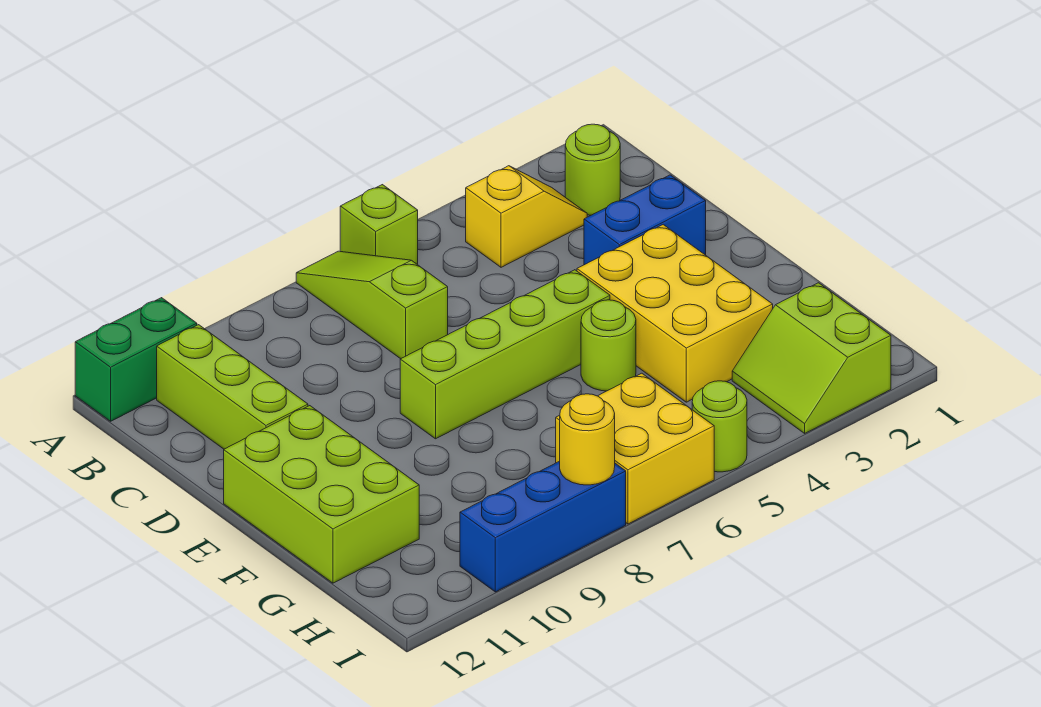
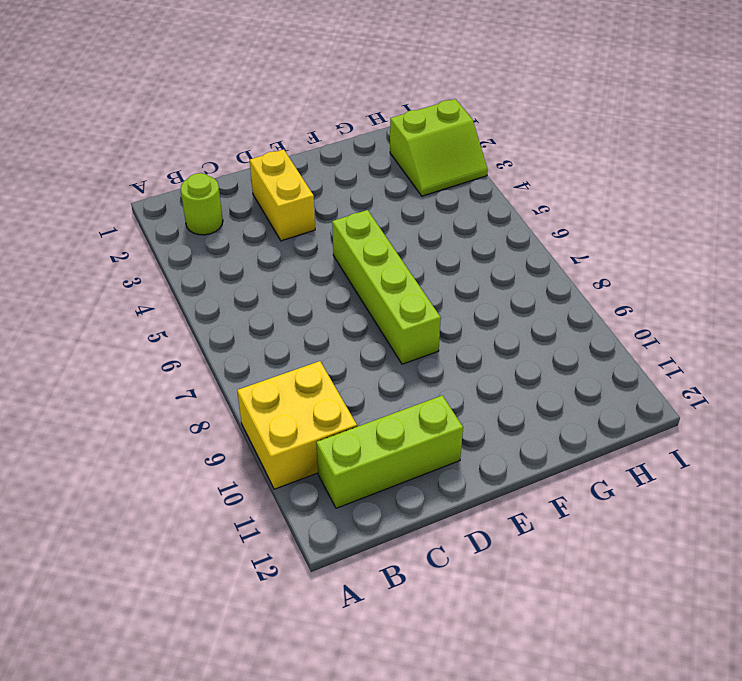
yellow brick A9:B10 level 1 -> yellow brick H6:I7 level 1
yellow brick D2:D3 level 1 -> blue brick D2:D3 level 1
none -> lime brick A6 level 1
none -> lime slope A7:C7 level 1 top C
none -> green brick A11:A12 level 1

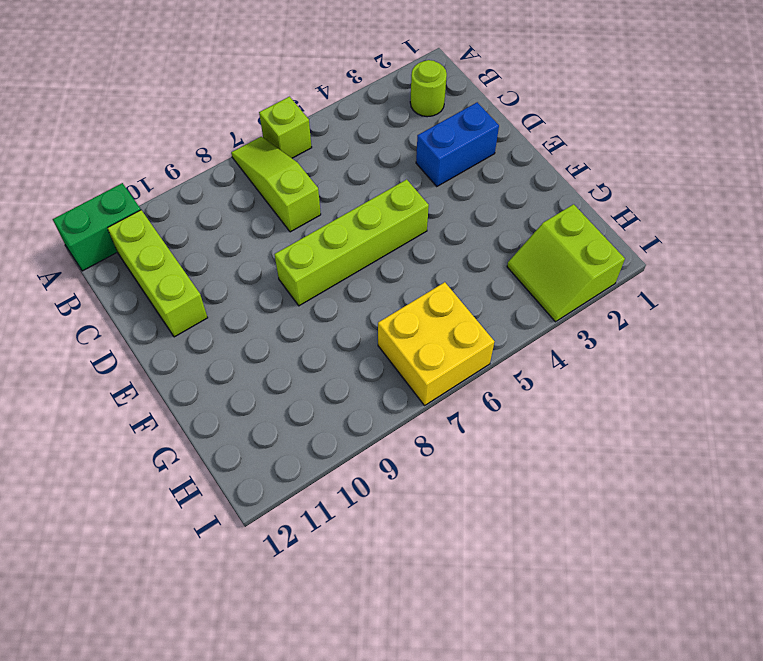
none -> yellow slope B3:B4 level 1 top 4
none -> yellow brick E3:G4 level 1
none -> lime brick E11:G12 level 1

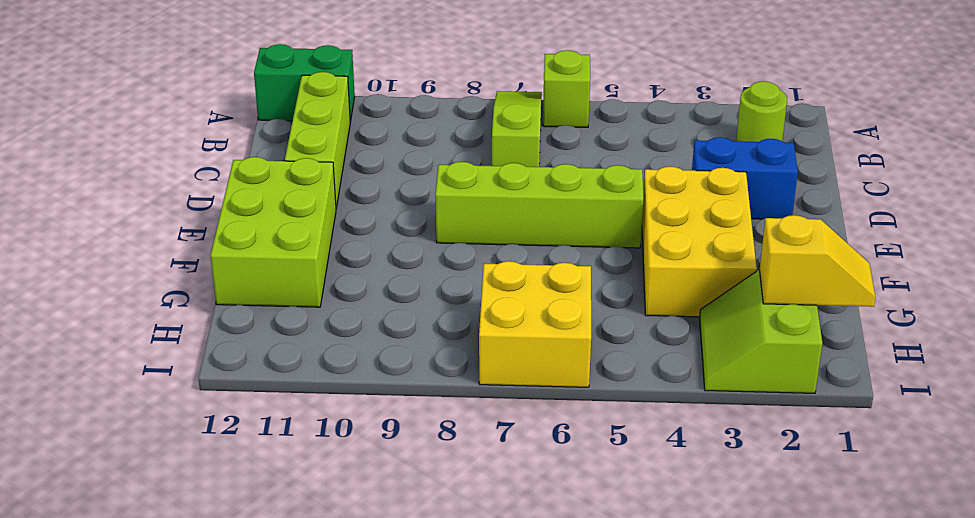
yellow slope H1:H2 level 2 top 2 -> yellow slope B3:B4 level 1 top 4
none -> lime round brick F5 level 1
none -> lime round brick I5 level 1
none -> blue brick I8:I10 level 1

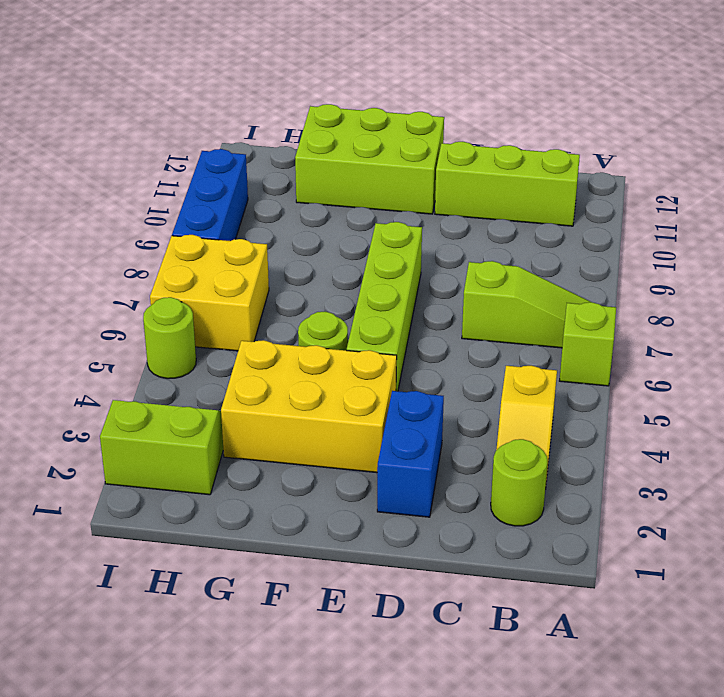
none -> green brick A11:A12 level 1
none -> yellow round brick I8 level 2

